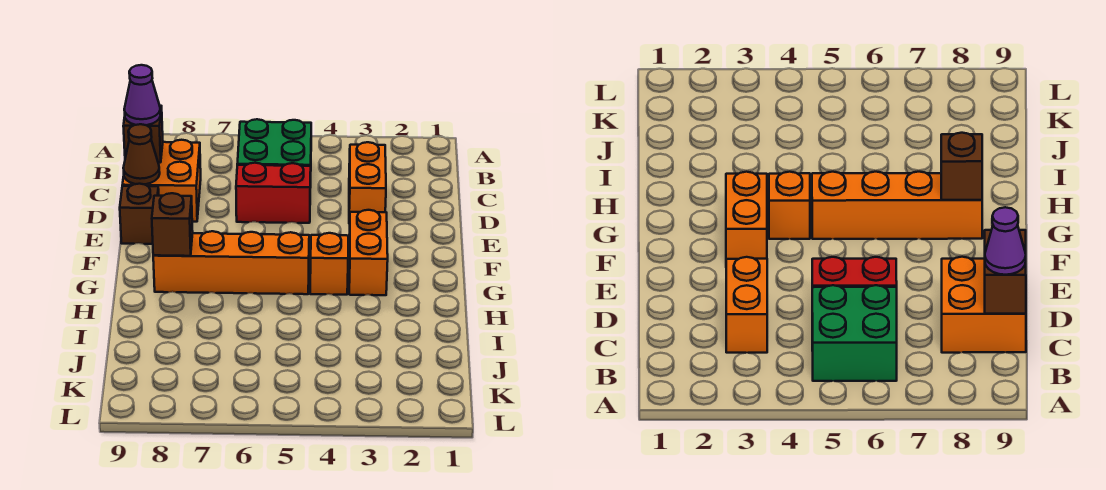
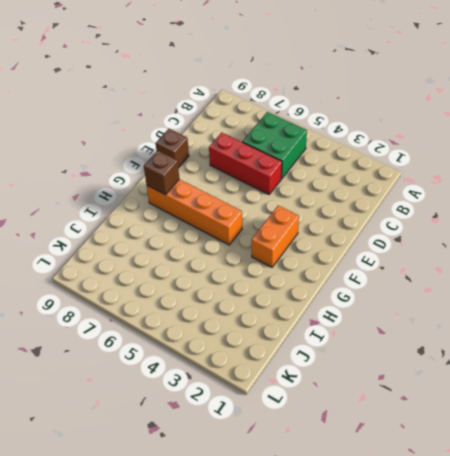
red brick D5:D7 level 1 -> red brick D5:D6 level 1
none -> orange brick C3:D3 level 1
none -> orange brick C8:D9 level 1
none -> orange brick G4 level 1

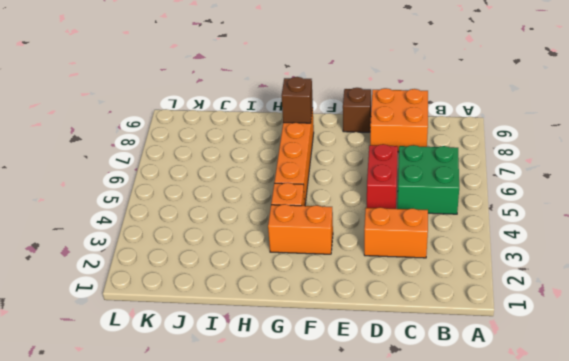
none -> brown brick C9 level 2
none -> brown cone D9 level 2
none -> purple cone C9 level 3

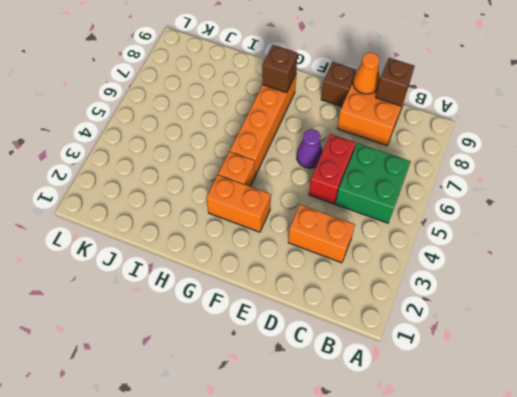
orange cone D9 level 2 -> brown cone D9 level 2
purple cone E6 level 1 -> purple cone C9 level 3

